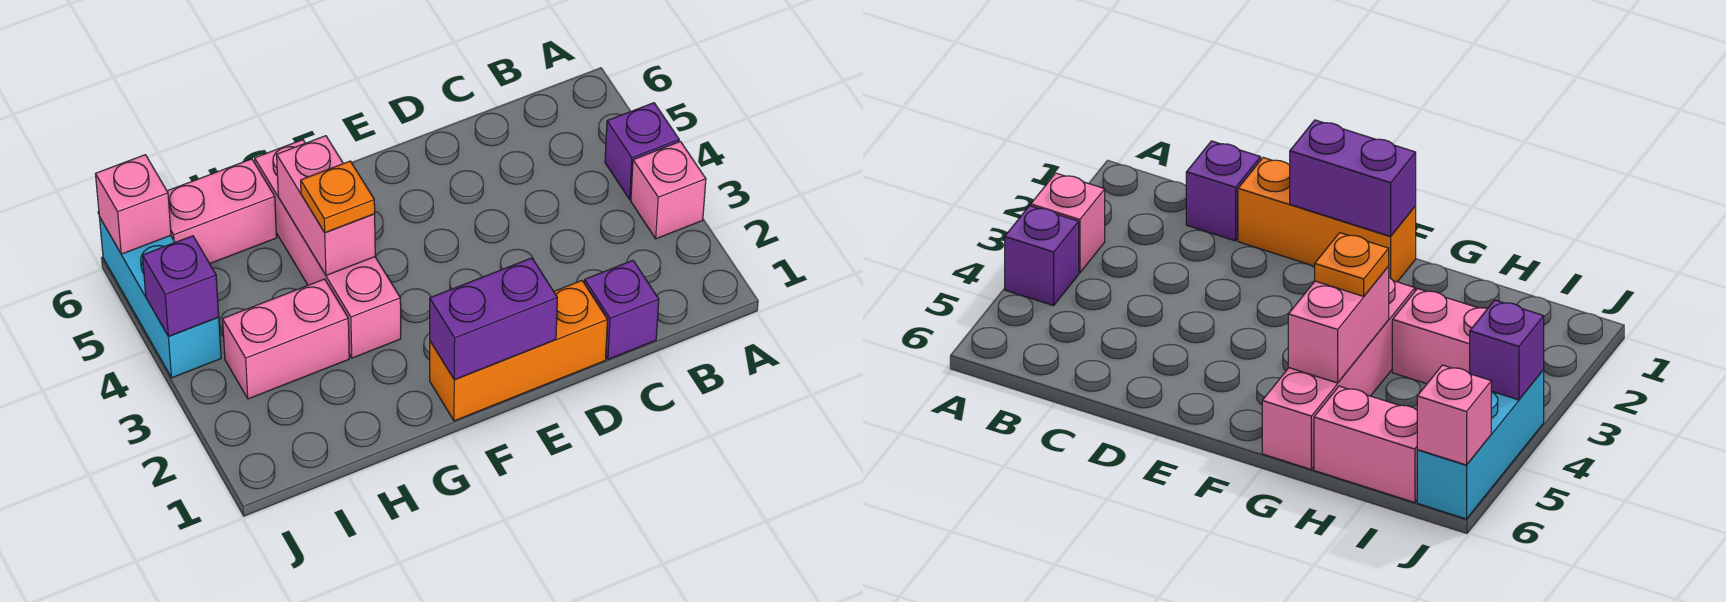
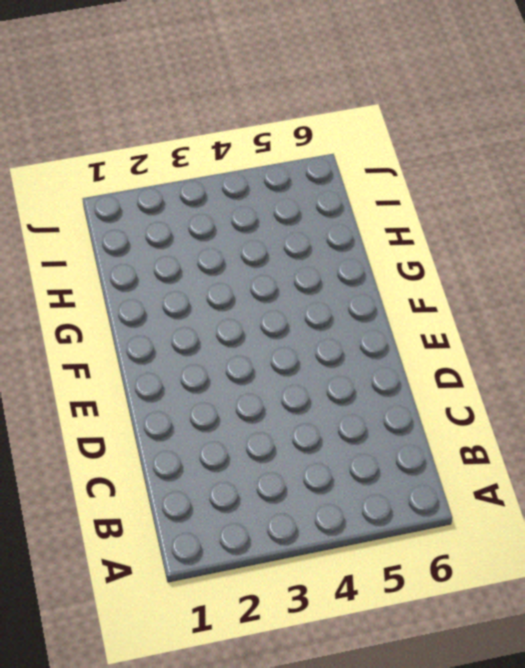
none -> pink brick A3 level 1
none -> purple brick A4 level 1
none -> purple brick C1 level 1

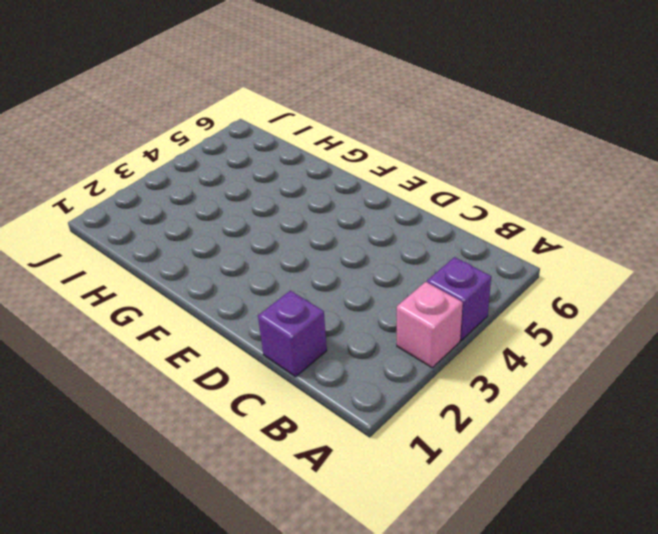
none -> orange brick D1:F1 level 1
none -> pink brick G3:G6 level 1
none -> pink brick H3:I3 level 1

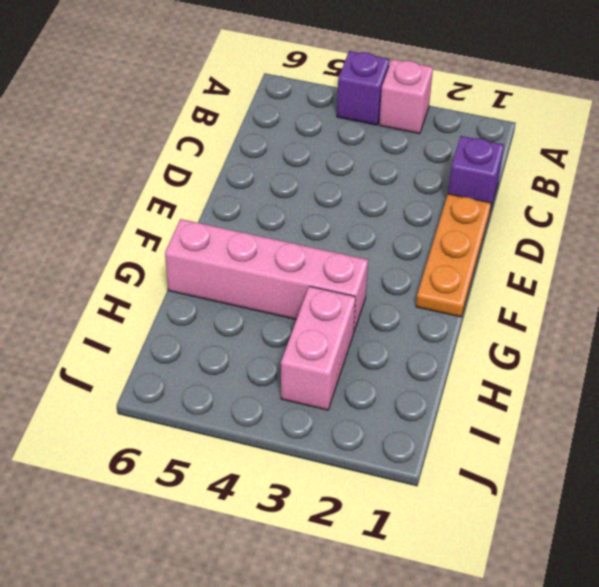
orange plate D1:F1 level 1 -> orange brick D1:F1 level 1
none -> pink brick H6:I6 level 1
none -> cyan brick J4:J6 level 1
none -> purple brick E1:F1 level 2

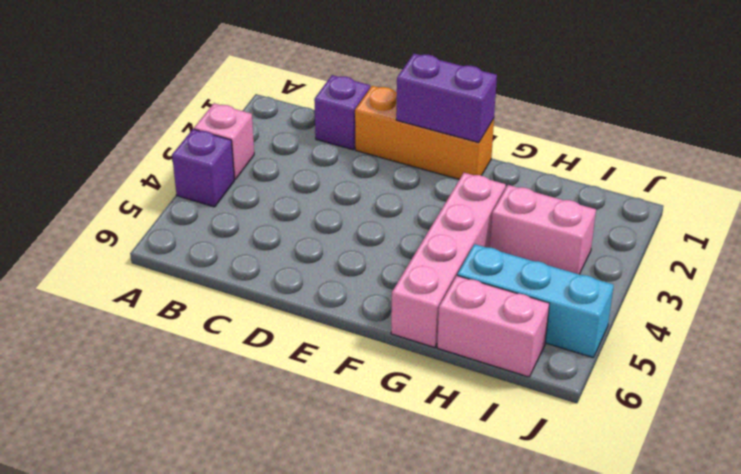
cyan brick H5:J5 level 1 -> cyan brick J4:J6 level 1
none -> pink brick G4:G5 level 2
none -> purple brick J4 level 2
none -> pink brick J6 level 2

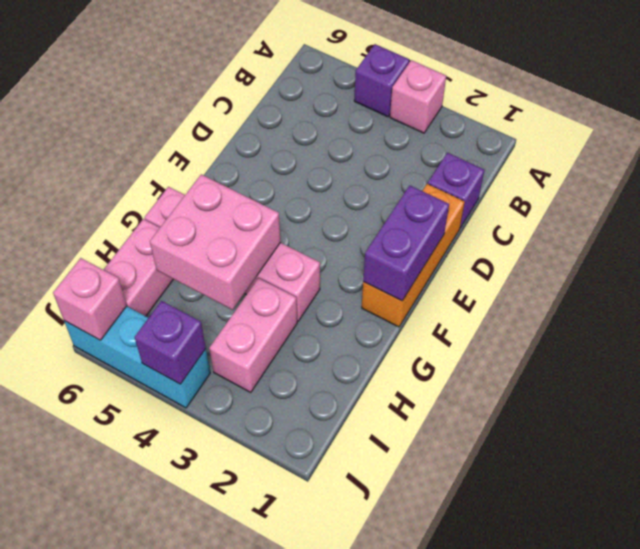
pink brick G4:H5 level 2 -> pink brick G4:G5 level 2
none -> orange plate G4 level 3

